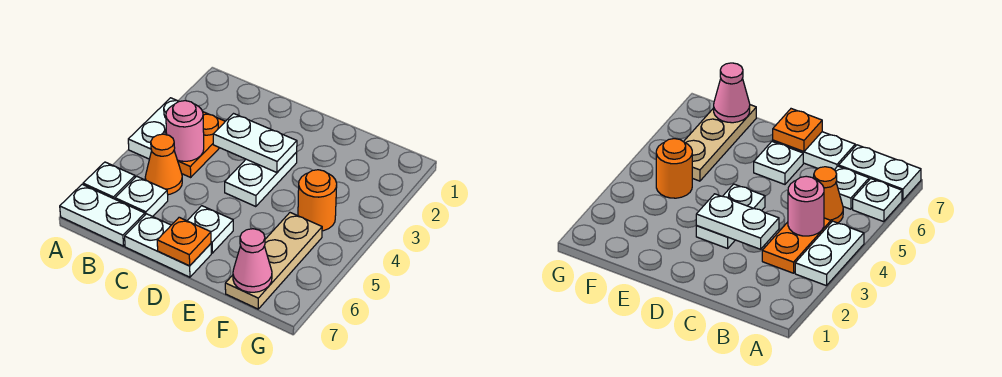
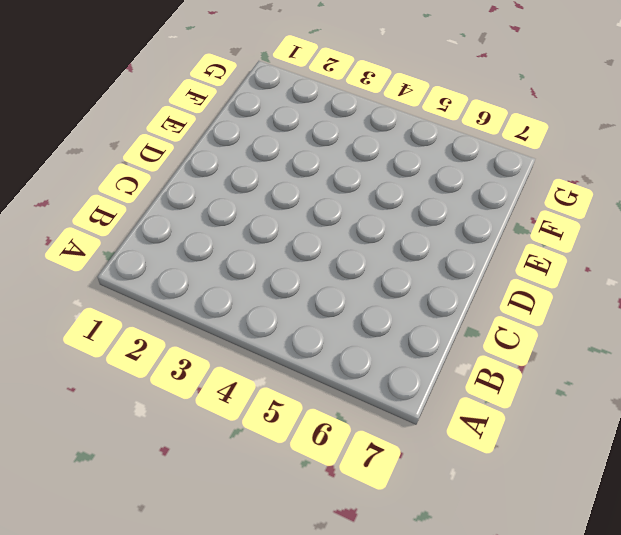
none -> white plate A3:A4 level 1
none -> white plate A6 level 1
none -> white plate A7:B7 level 1

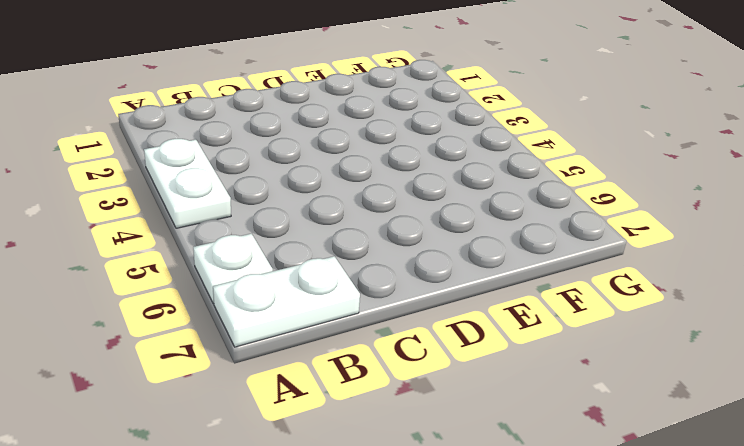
none -> orange plate B3:B4 level 1
none -> orange cone B5 level 1
none -> white plate B6 level 1

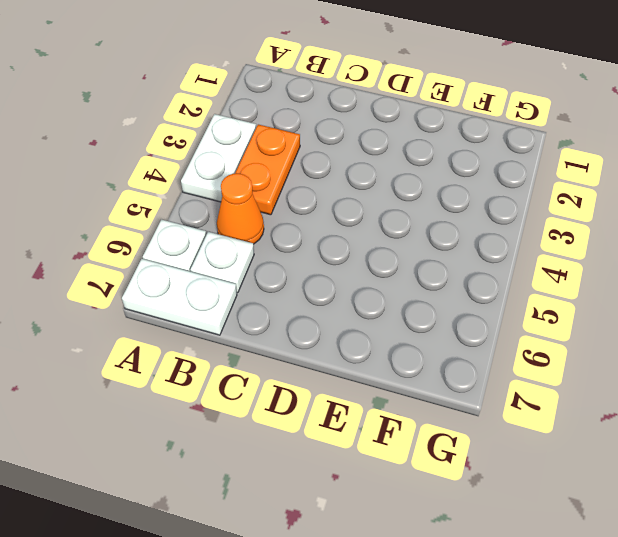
none -> white plate C7:D7 level 1
none -> white plate D3:D4 level 1
none -> white plate D6 level 1

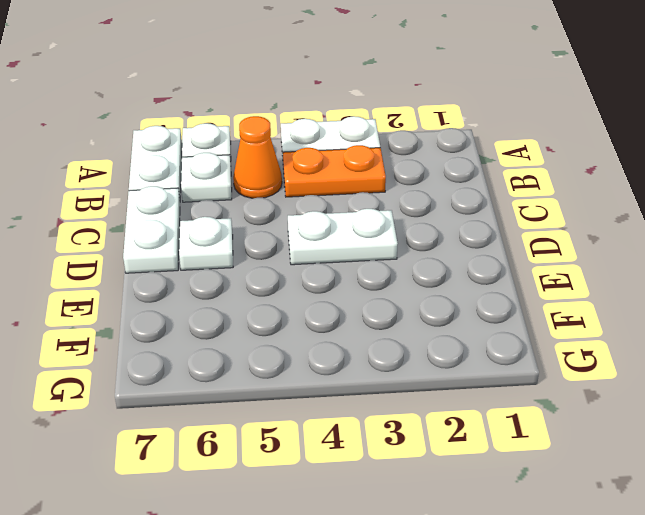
none -> orange round brick F4 level 1
none -> tan plate F5:F7 level 1
none -> pink round brick B4 level 2

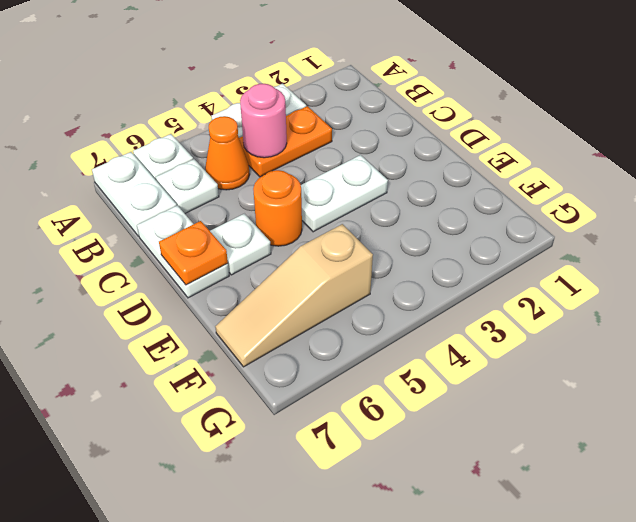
orange round brick D5 level 1 -> orange round brick F4 level 1
tan slope F5:F7 level 1 top 5 -> tan plate F5:F7 level 1
none -> white plate C3:D3 level 2
none -> pink cone F7 level 2

